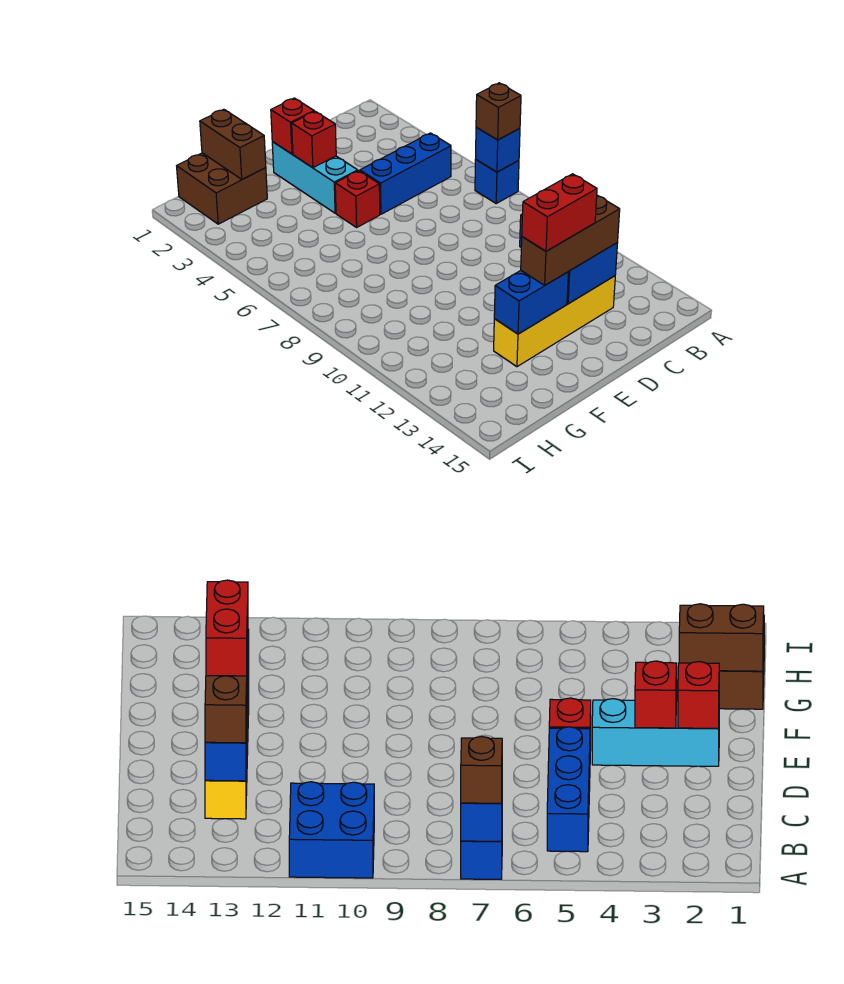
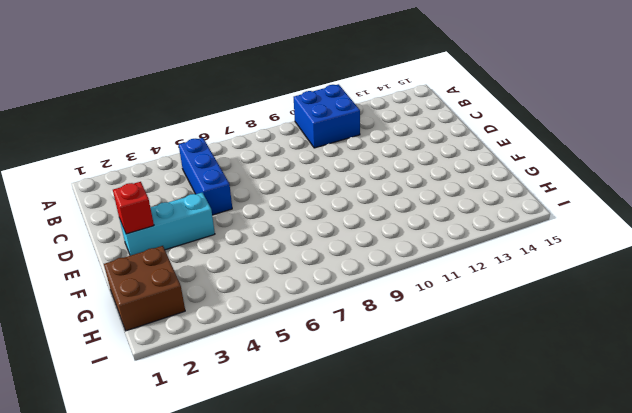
none -> blue brick A7 level 1
none -> yellow brick C13:F13 level 1
none -> red brick E5 level 1

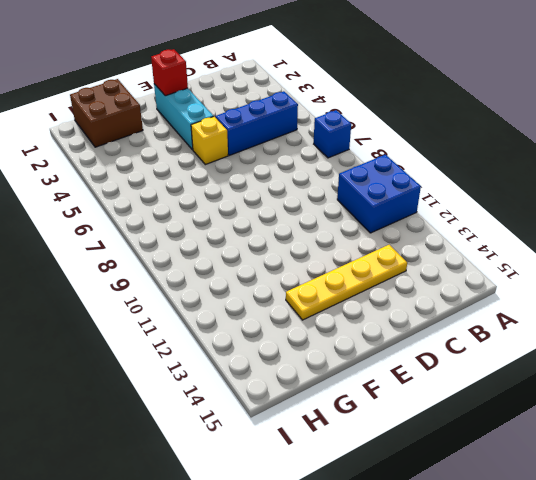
yellow plate C13:F13 level 1 -> yellow brick C13:F13 level 1
yellow brick E5 level 1 -> red brick E5 level 1
none -> blue brick A7 level 2
none -> blue brick C13:D13 level 2
none -> red brick E3 level 2

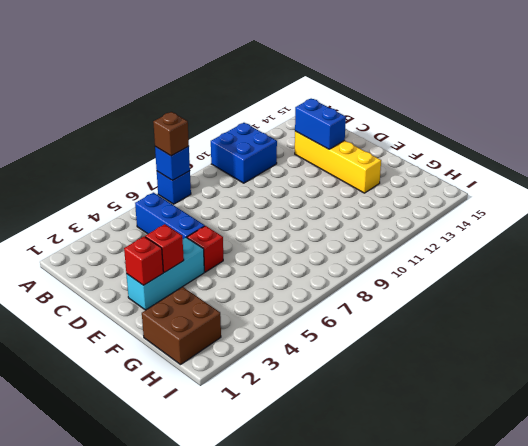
none -> blue brick E13:F13 level 2
none -> brown brick G1:G2 level 2
none -> brown brick C13:E13 level 3

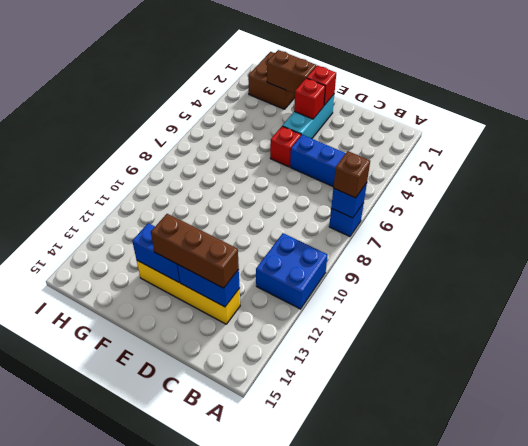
brown brick F2:G2 level 2 -> brown brick G1:G2 level 2
none -> red brick D13:E13 level 4

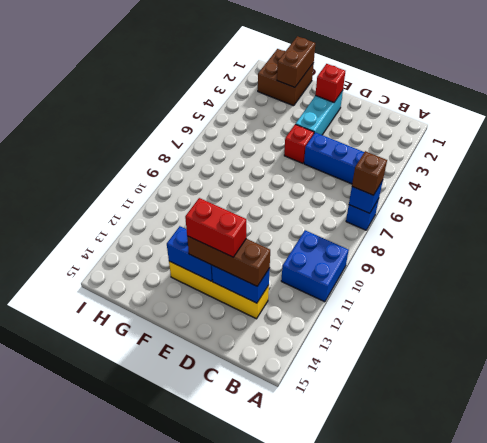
none -> red brick E3 level 2

